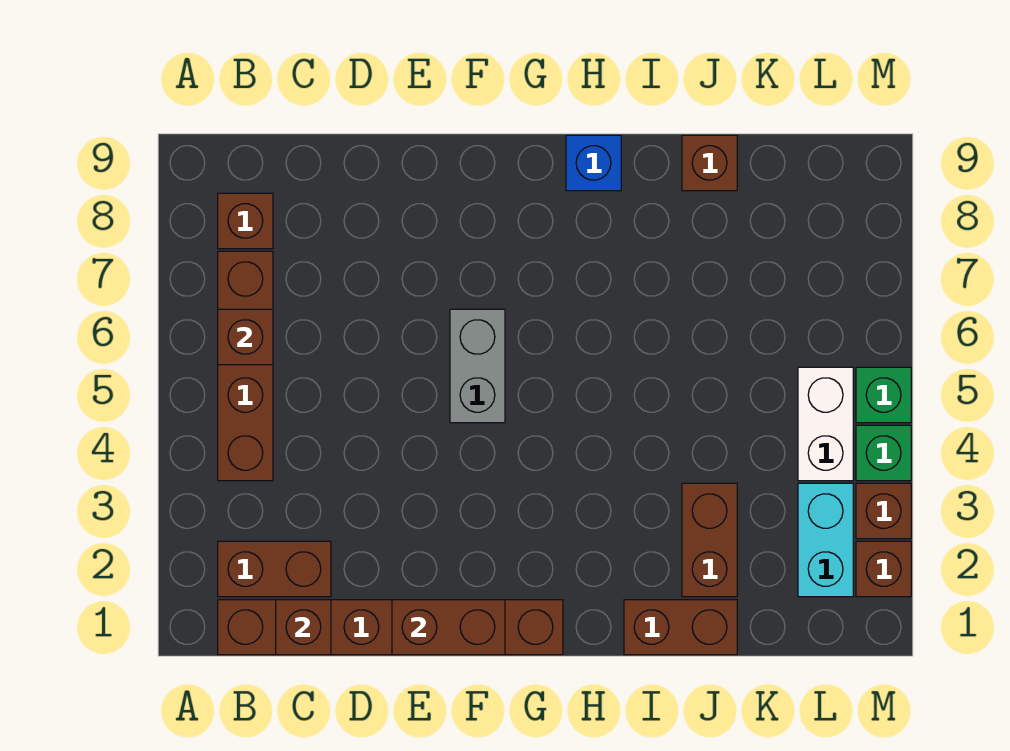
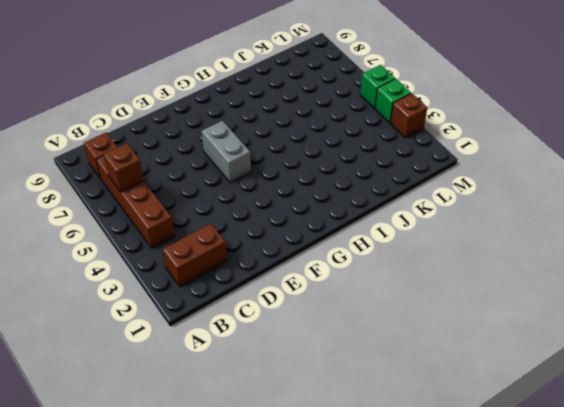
none -> brown brick B1:G1 level 1
none -> blue brick H9 level 1
none -> brown brick I1:J1 level 1

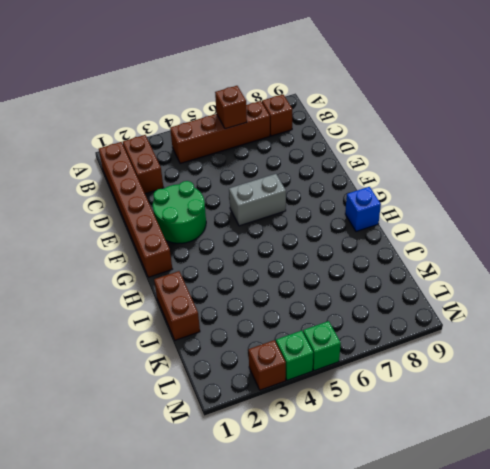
green round brick E2:F3 level 1 -> none
none -> brown brick J2:J3 level 1
none -> brown brick J9 level 1
none -> cyan brick L2:L3 level 1

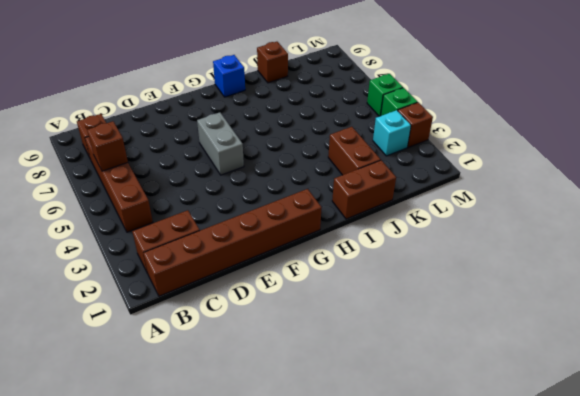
cyan brick L3 level 1 -> cyan brick L2:L3 level 1
none -> white brick L4:L5 level 1
none -> brown brick M2 level 1
none -> brown brick C1 level 2

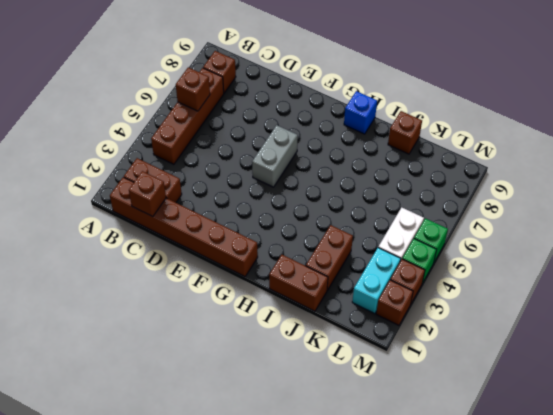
none -> brown brick E1:F1 level 2

